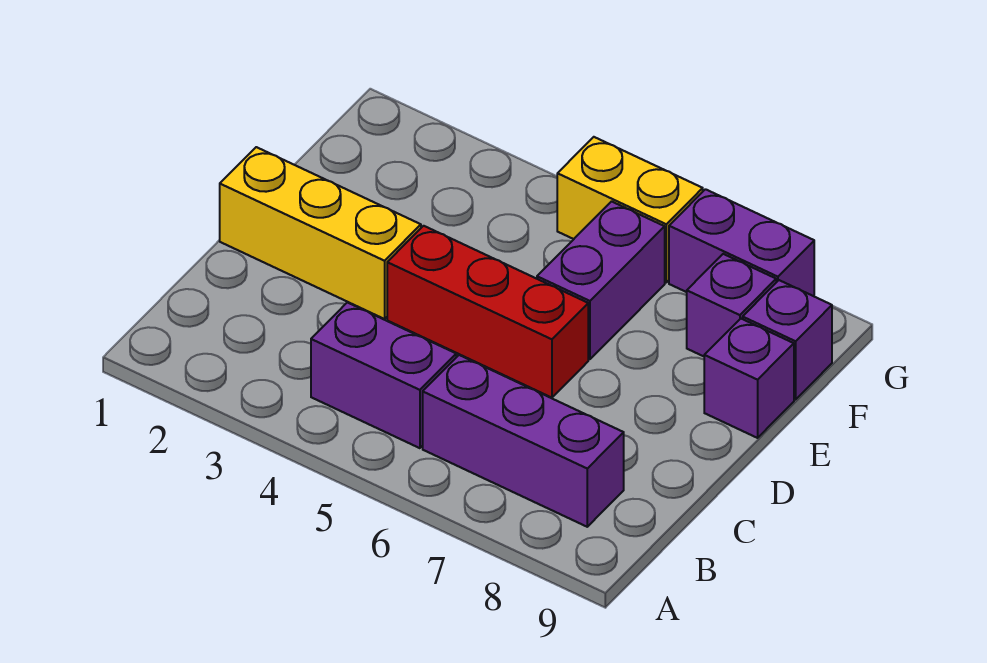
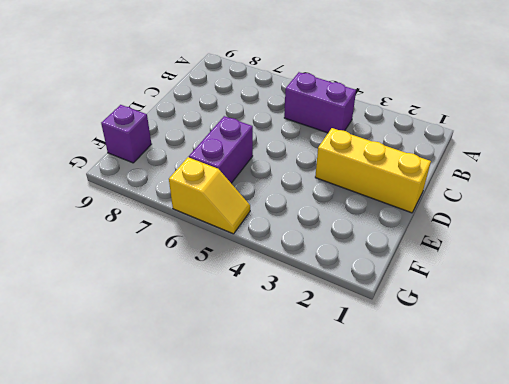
yellow slope G5:G6 level 1 top 6 -> yellow brick G5:G6 level 1
none -> purple brick B6:B8 level 1
none -> red brick D4:D6 level 1

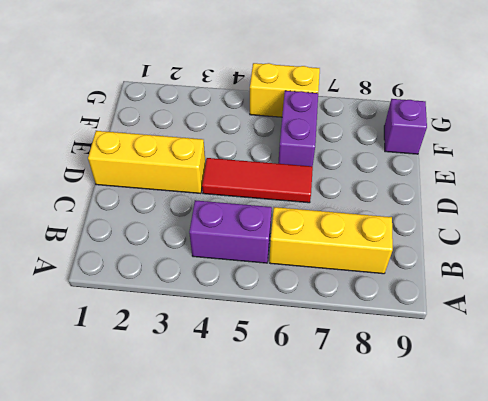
yellow brick B6:B8 level 1 -> purple brick B6:B8 level 1
red tile D4:D6 level 1 -> red brick D4:D6 level 1
none -> purple brick E9 level 1
none -> purple brick F8 level 1

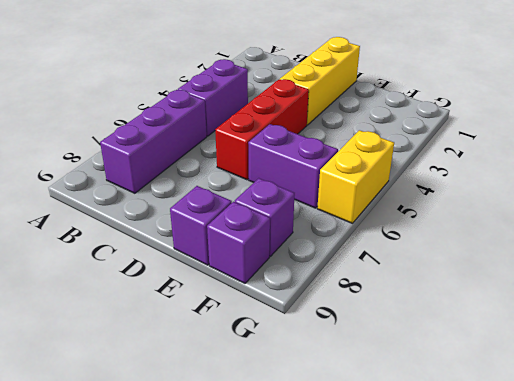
none -> purple brick G7:G8 level 1

